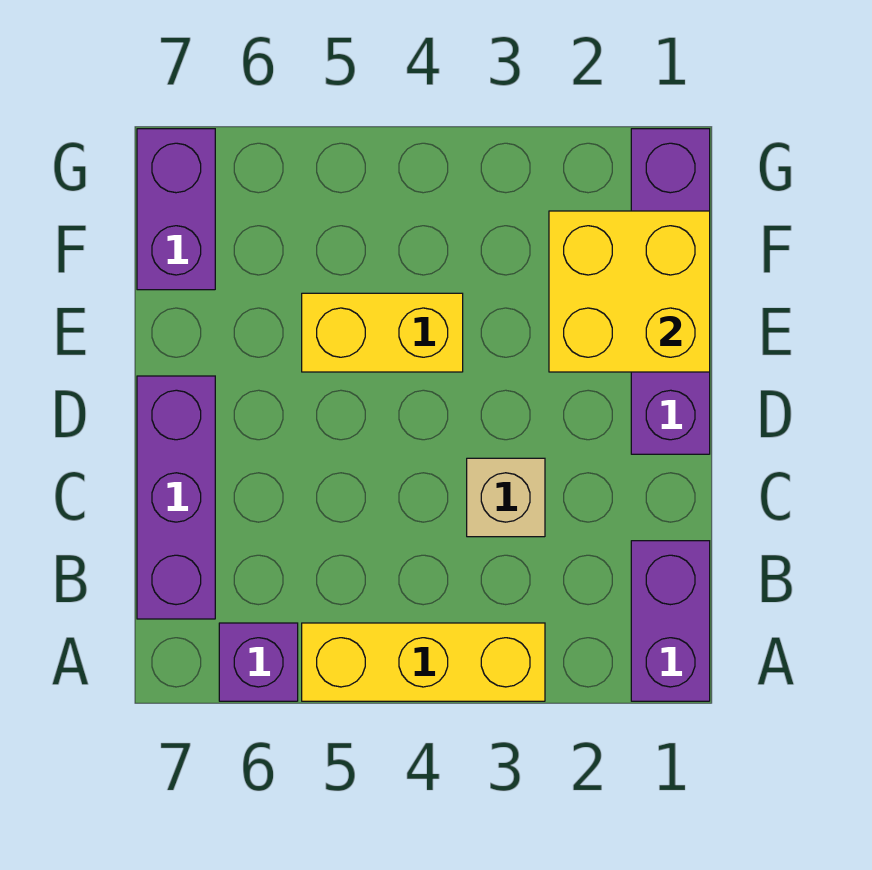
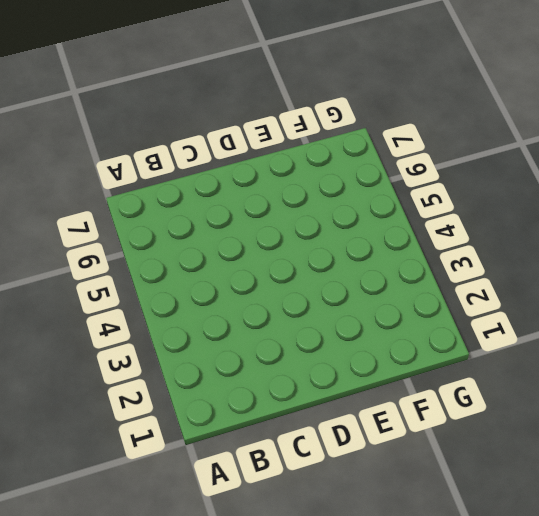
none -> purple brick A1:B1 level 1
none -> yellow brick A3:A5 level 1

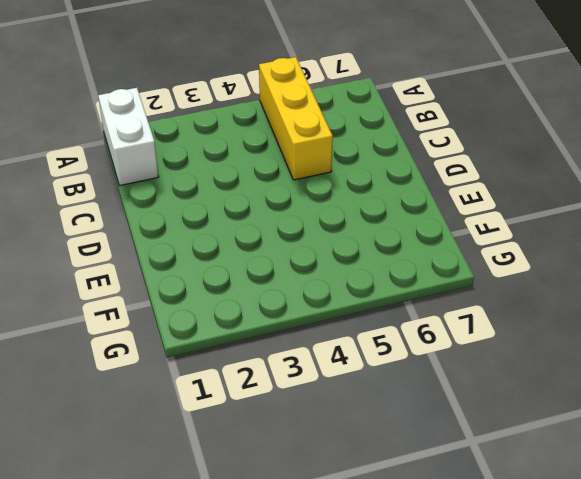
white brick A1:B1 level 1 -> purple brick A1:B1 level 1
yellow brick A5:C5 level 1 -> yellow brick A3:A5 level 1
none -> purple brick A6 level 1
none -> purple brick B7:D7 level 1

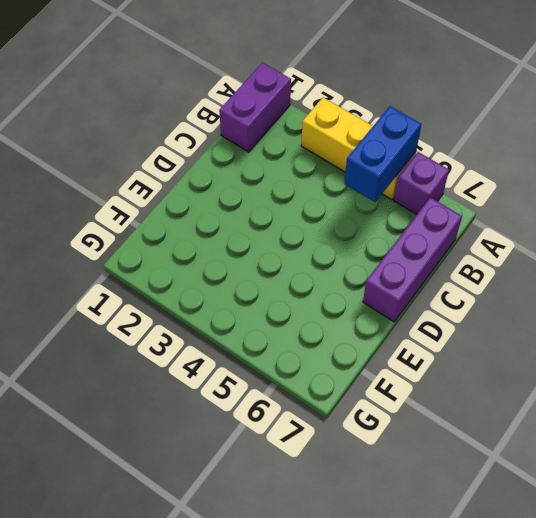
blue brick A5:B5 level 2 -> none
none -> tan brick C3 level 1
none -> purple brick D1:G1 level 1

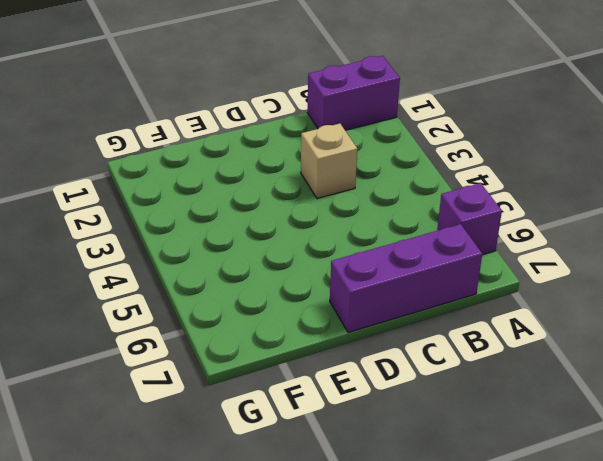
none -> yellow brick A3:A5 level 1
none -> purple brick D1:G1 level 1

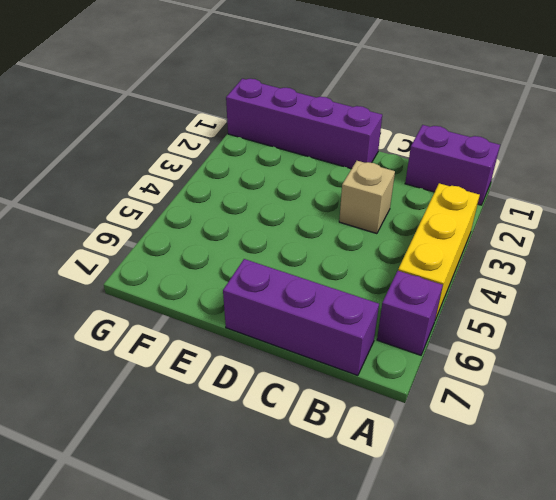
none -> yellow brick E4:E5 level 1
none -> purple brick F7:G7 level 1

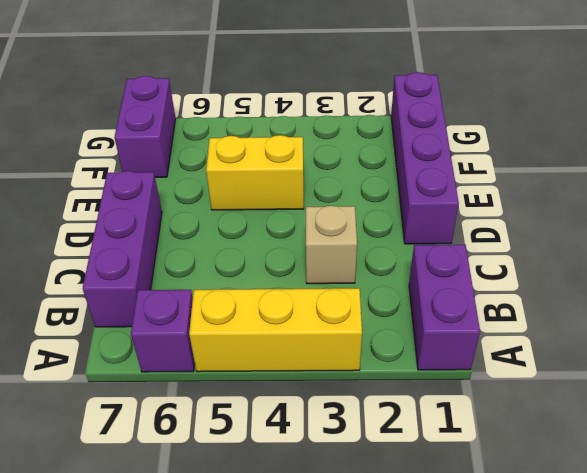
none -> yellow brick E1:F2 level 2

